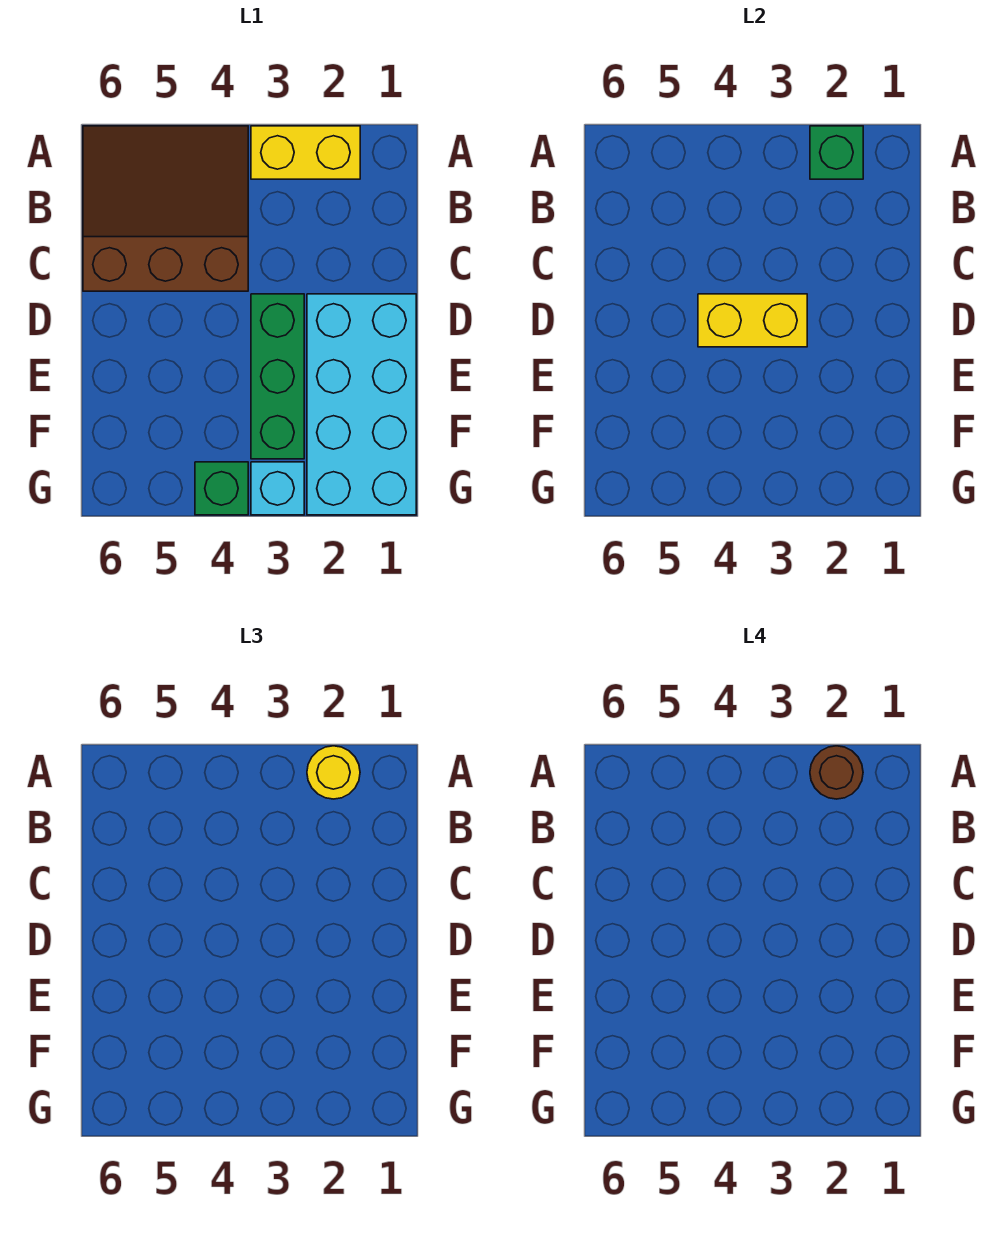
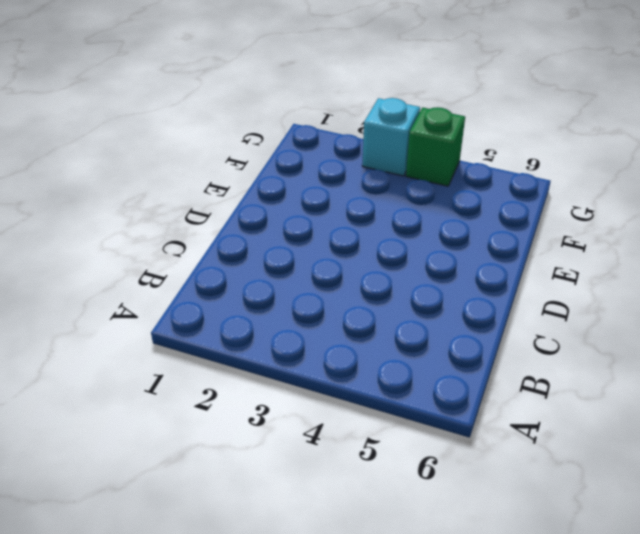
none -> yellow brick A2:A3 level 1
none -> brown slope A4:C6 level 1 top C

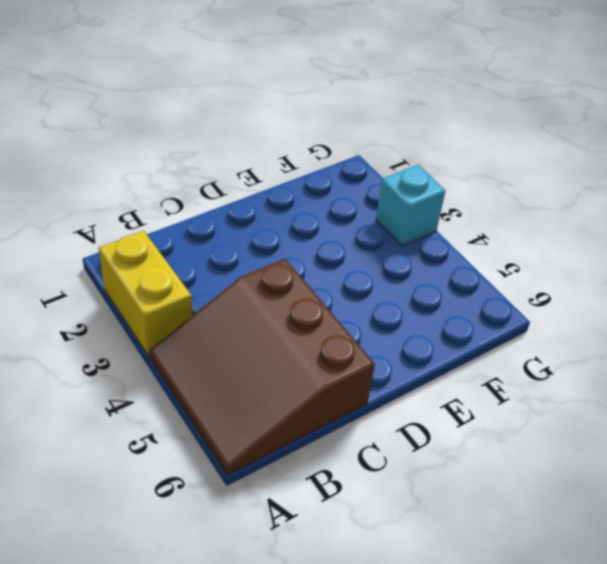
none -> cyan brick D1:G2 level 1
none -> green brick D3:F3 level 1

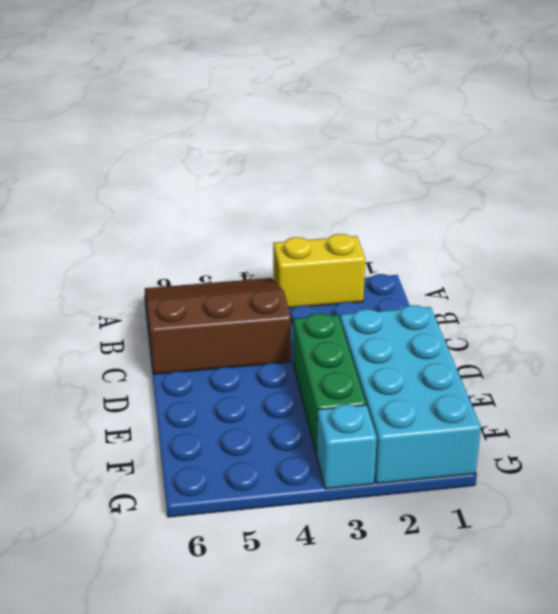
none -> green brick G4 level 1
none -> green brick A2 level 2

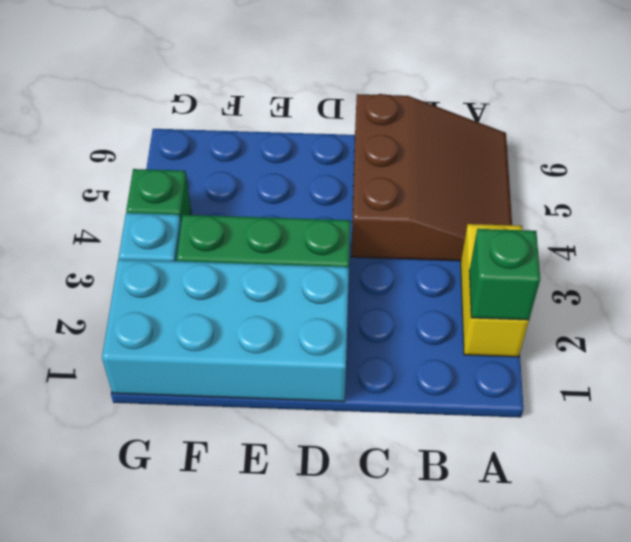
none -> yellow brick D3:D4 level 2
none -> yellow round brick A2 level 3

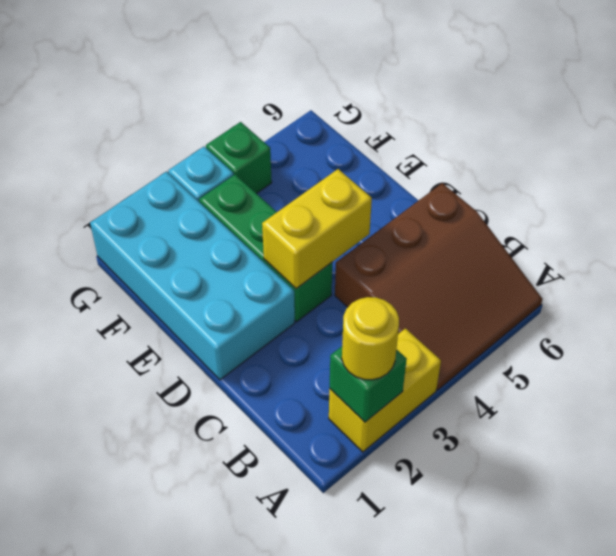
none -> brown round brick A2 level 4

